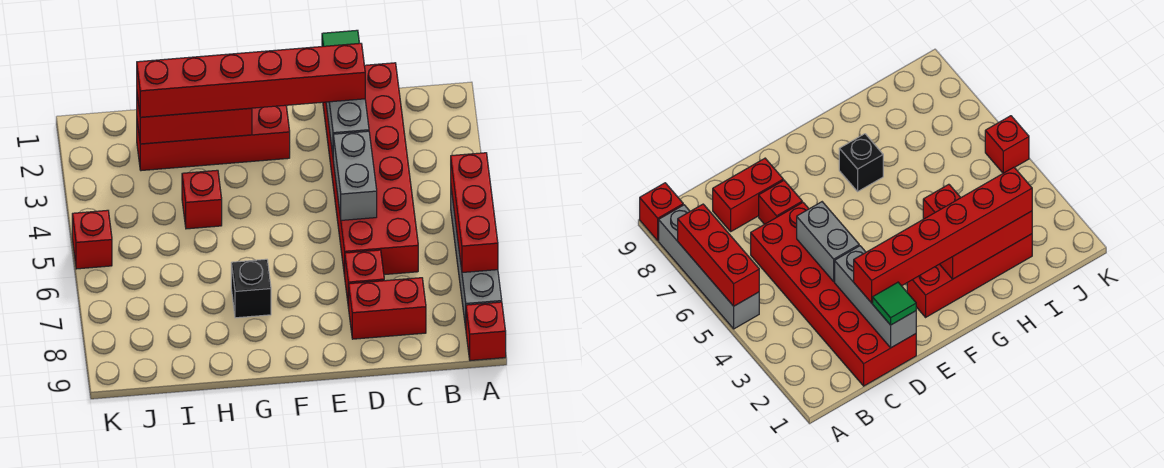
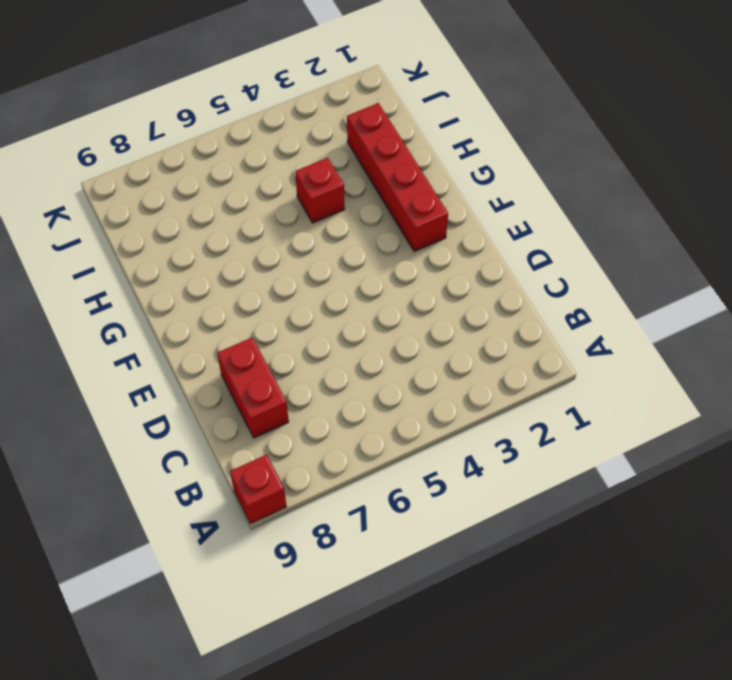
none -> grey brick A5:A8 level 1
none -> red brick C1:D6 level 1
none -> red brick D7 level 1

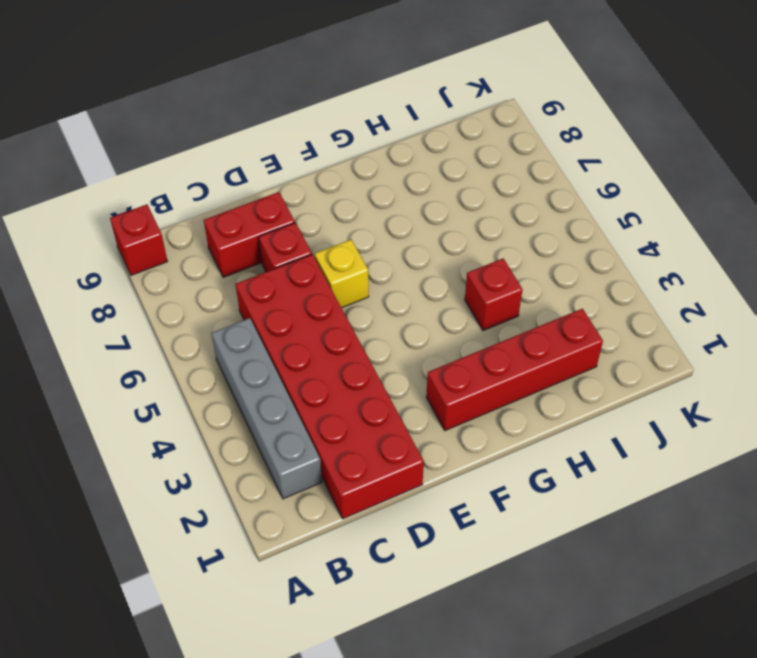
grey brick B2:B5 level 1 -> grey brick A5:A8 level 1
yellow brick E6 level 1 -> none
none -> black brick G7 level 1
none -> red brick K5 level 1
none -> red brick A5:A7 level 2

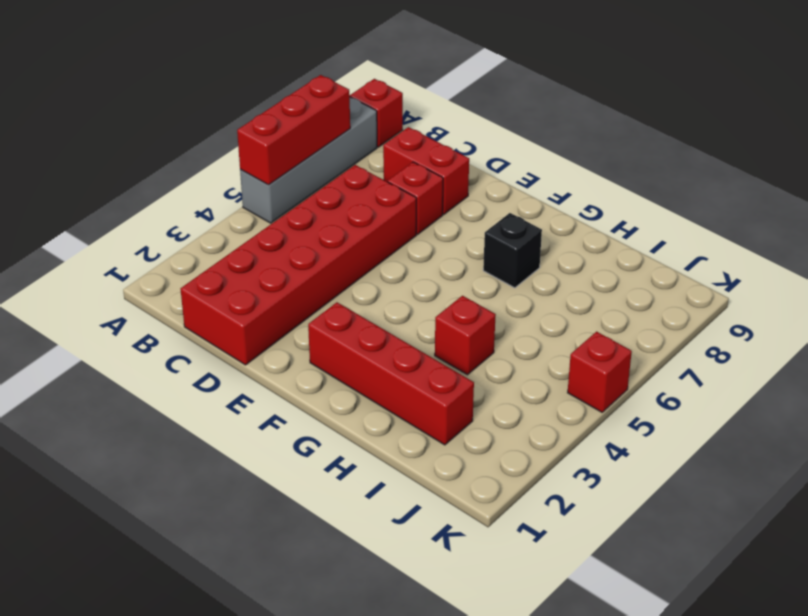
none -> grey brick D1:D3 level 2
none -> grey brick D4:D5 level 2
none -> red brick G2:I2 level 2

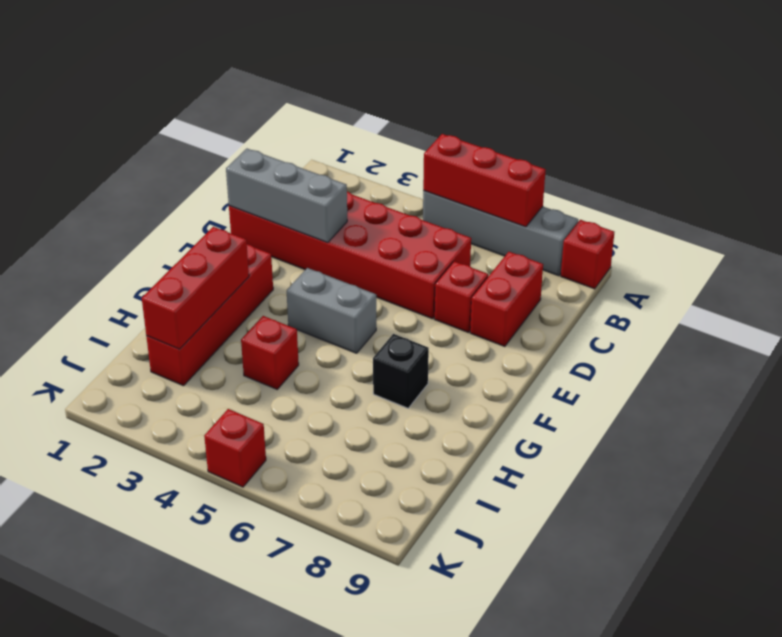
grey brick F4:F5 level 1 -> grey brick D4:D5 level 2
none -> green tile D1 level 3
none -> red brick D2:I2 level 3

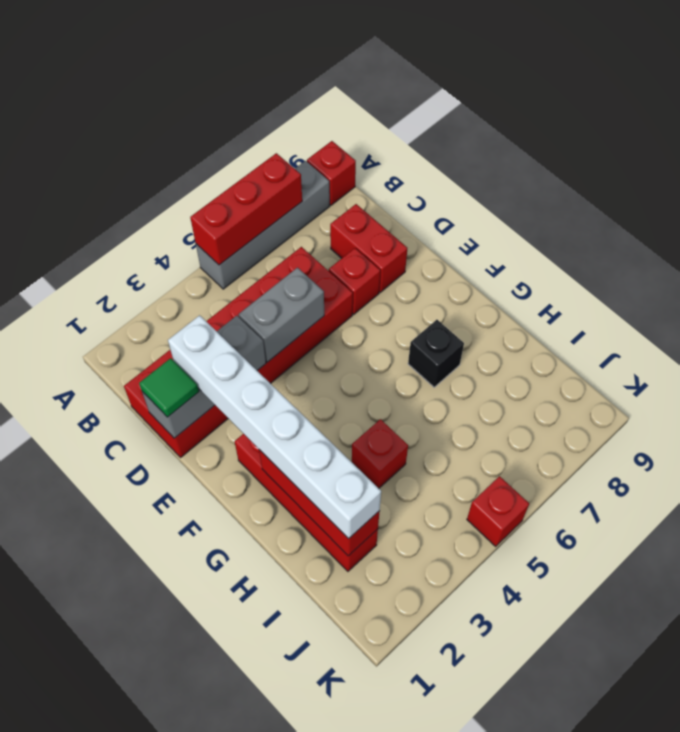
white brick D2:I2 level 3 -> red brick D2:I2 level 3

